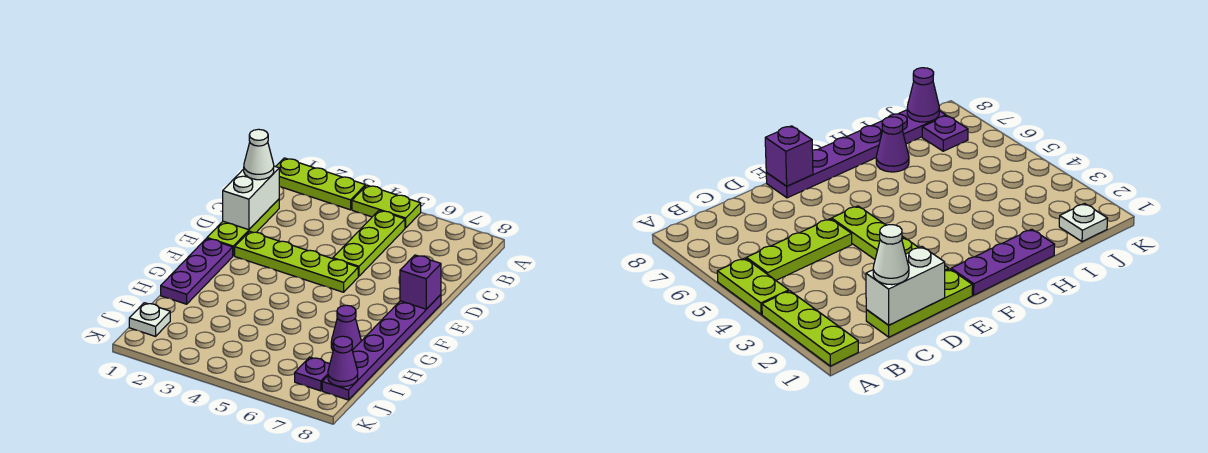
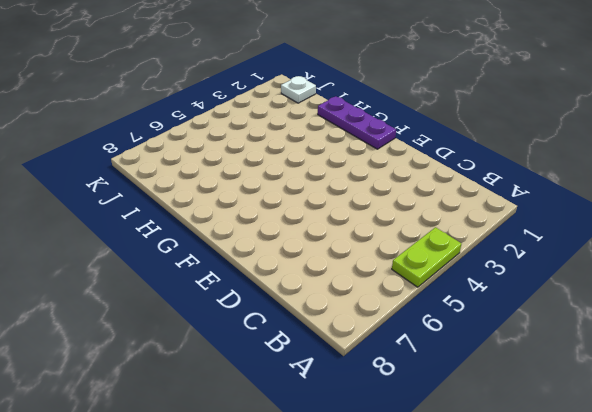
none -> lime plate A1:A3 level 1
none -> lime plate B5:D5 level 1
none -> lime plate C1:E1 level 1

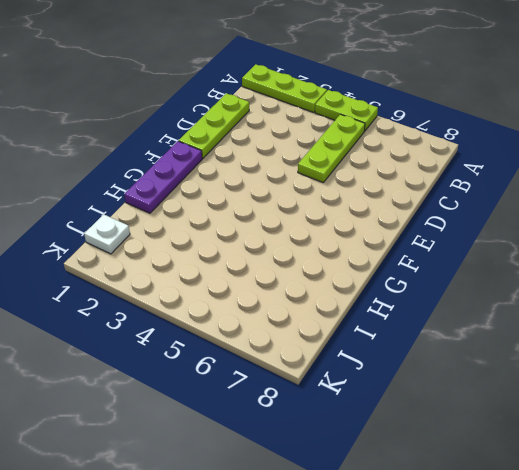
none -> lime plate E2:E5 level 1
none -> purple plate E8:J8 level 1
none -> purple cone H7 level 1

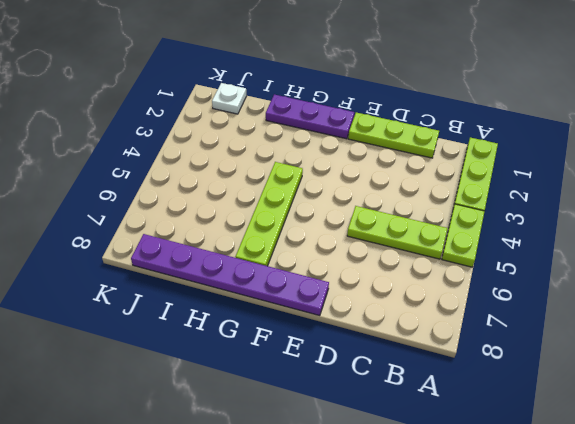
lime plate G4:G7 level 1 -> lime plate E2:E5 level 1
none -> purple cone H7 level 1
none -> purple plate J7 level 1
none -> white brick C1:D1 level 2

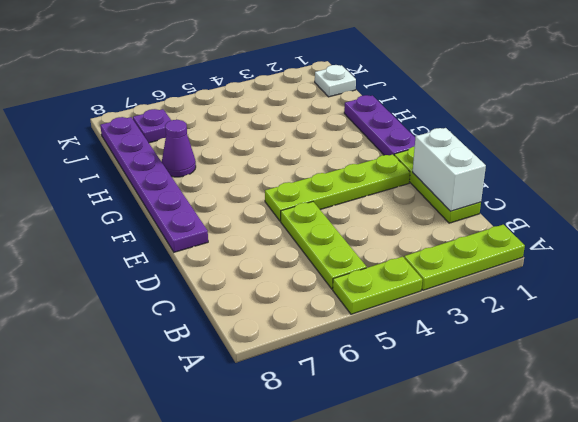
none -> purple brick E8 level 2
none -> purple cone J8 level 2
none -> white cone C1 level 3

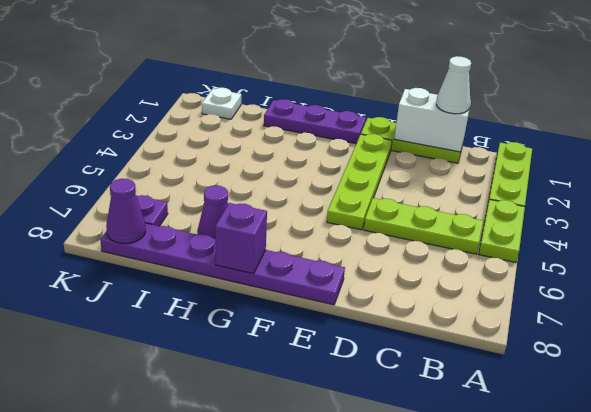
purple brick G8 level 2 -> purple brick E8 level 2

